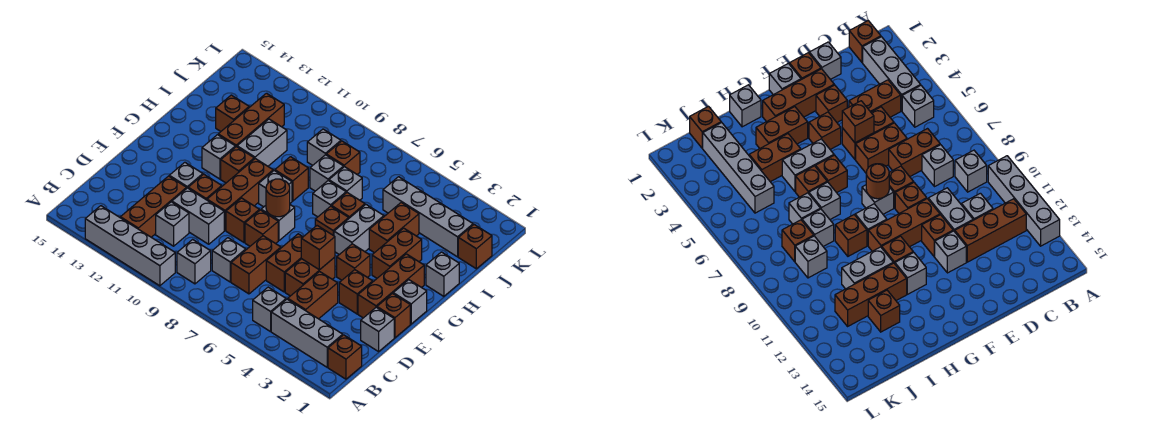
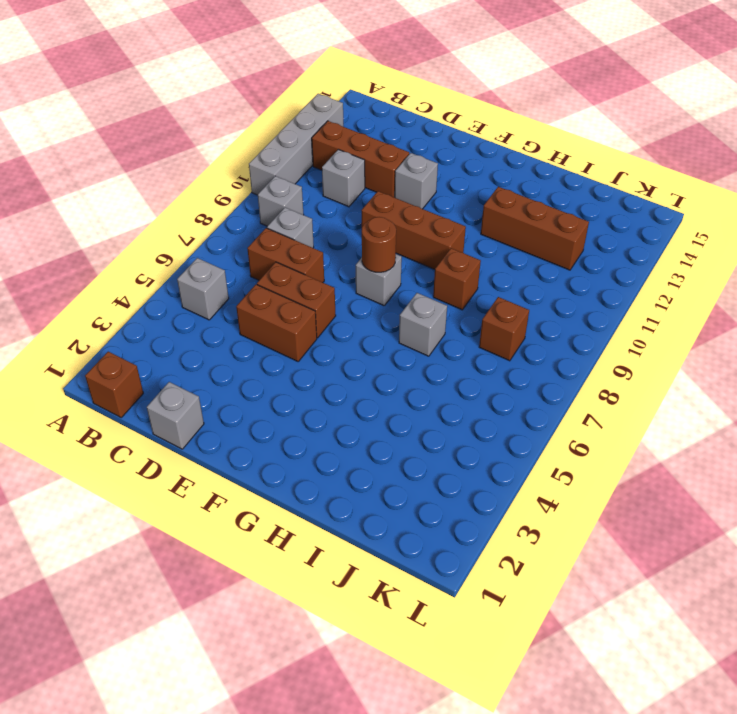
none -> grey brick B2:B4 level 1
none -> brown brick C4:D4 level 1
none -> grey brick D10:D11 level 1
none -> brown brick E1 level 1

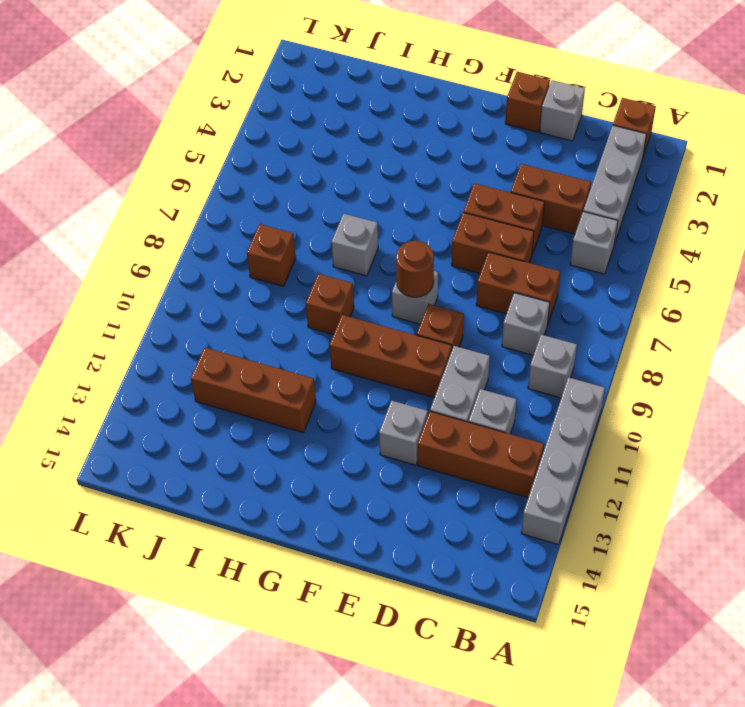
none -> brown brick E2:G2 level 1
none -> brown brick E3 level 1
none -> brown brick E8 level 1
none -> brown brick E11 level 1

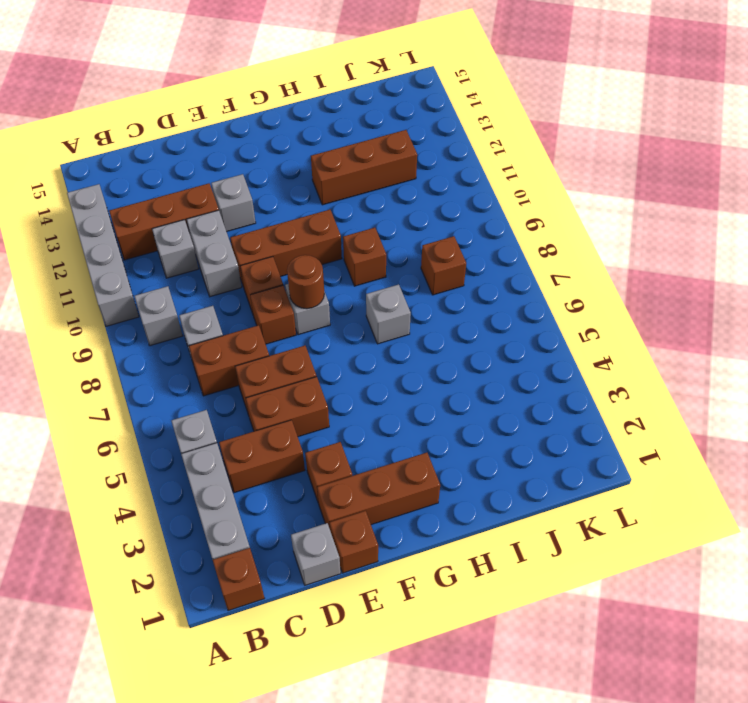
none -> brown brick E11 level 1
none -> grey brick F1 level 1
none -> brown brick F4 level 1
none -> brown brick G3:H3 level 1

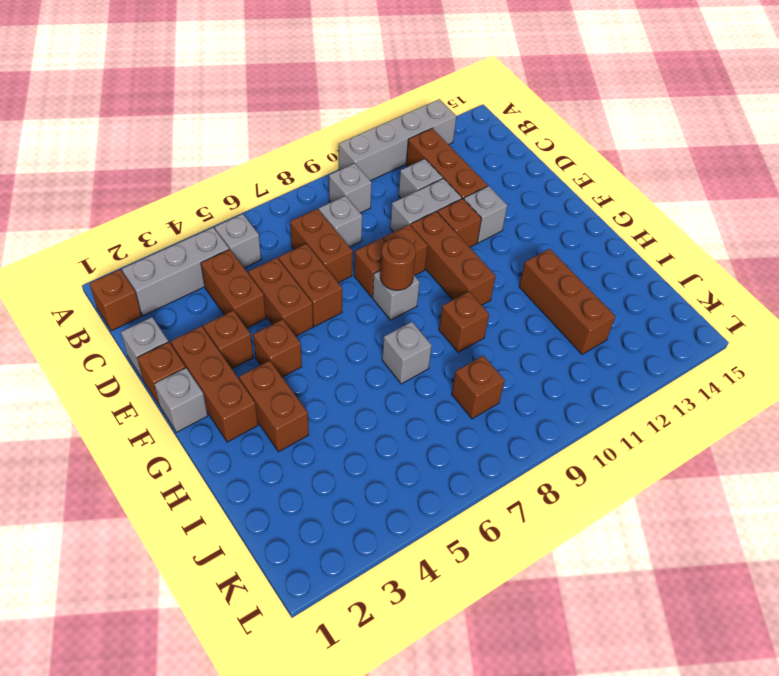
none -> grey brick G5:H5 level 1
none -> brown brick G6 level 1
none -> grey brick G9 level 1
none -> brown brick G11 level 1

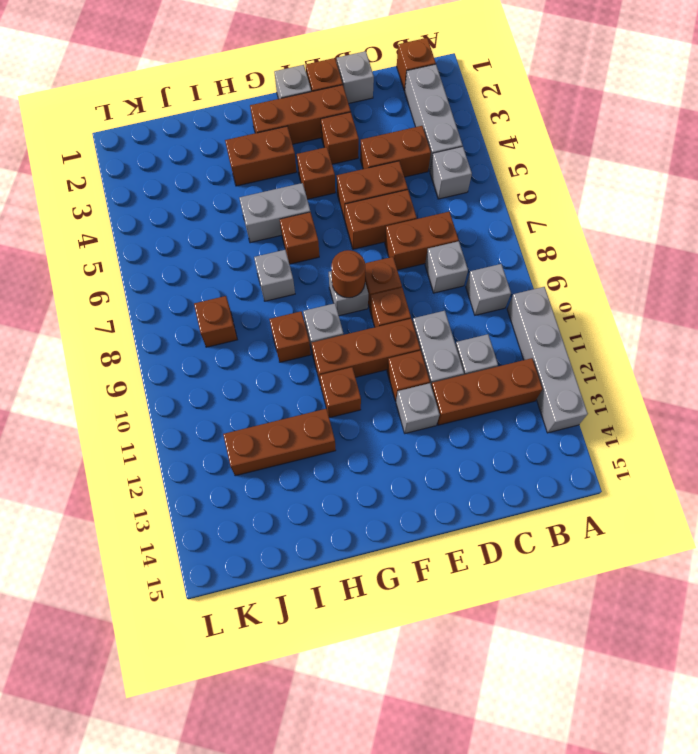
none -> grey brick G12 level 1
none -> grey brick H1 level 1
none -> brown brick H4:I4 level 1
none -> brown brick H6 level 1

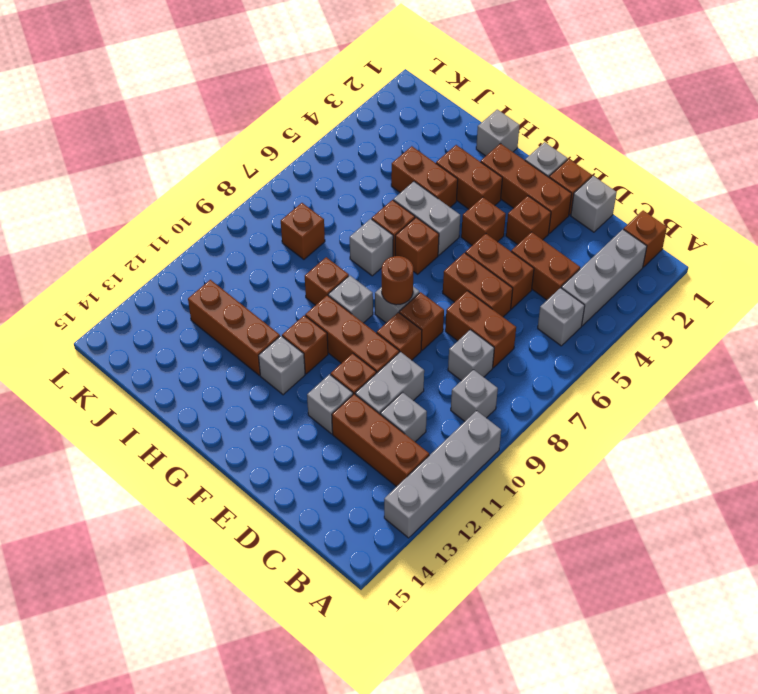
none -> grey brick H11:I11 level 1
none -> grey brick I7 level 1
none -> grey brick I8 level 1
none -> brown brick I13 level 1

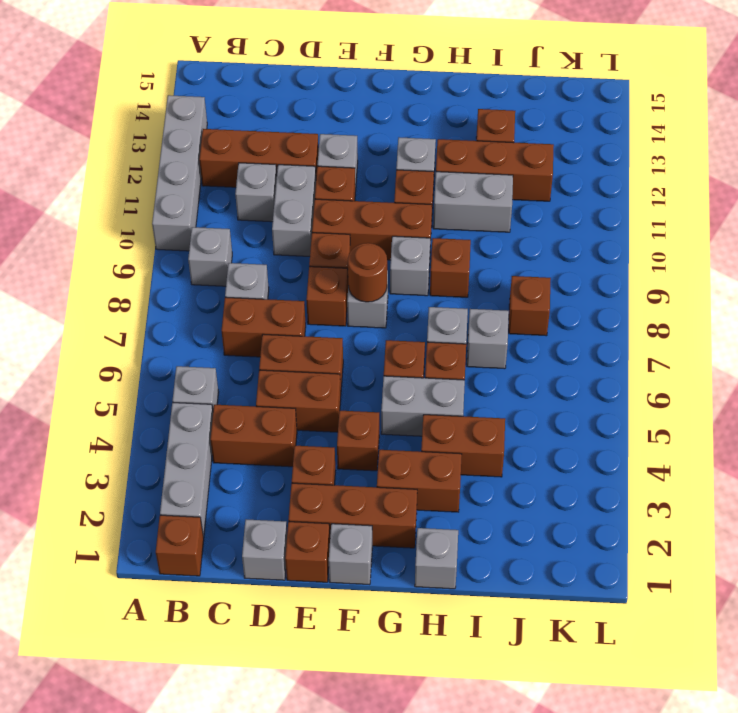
none -> grey brick I8 level 1
none -> brown brick J1 level 1
none -> grey brick J2:J5 level 1
none -> grey brick J9 level 1

